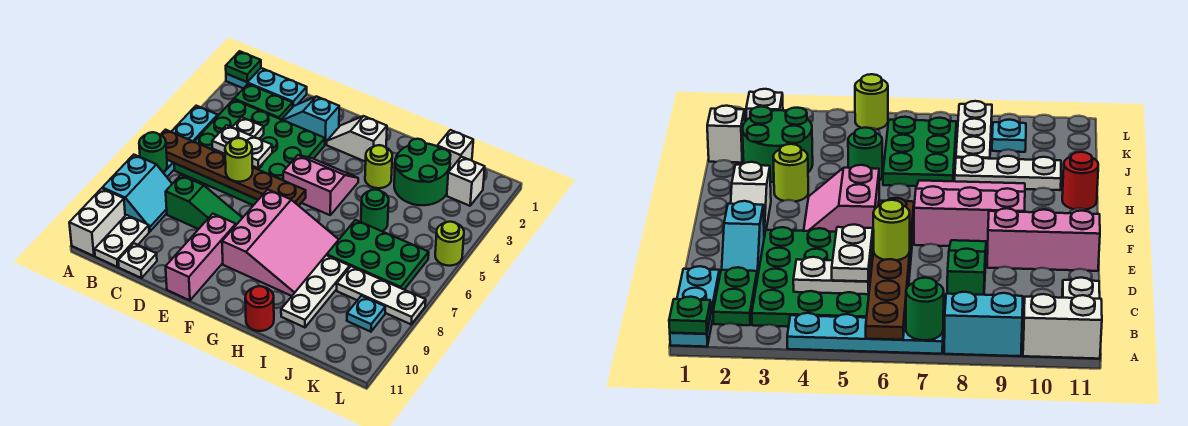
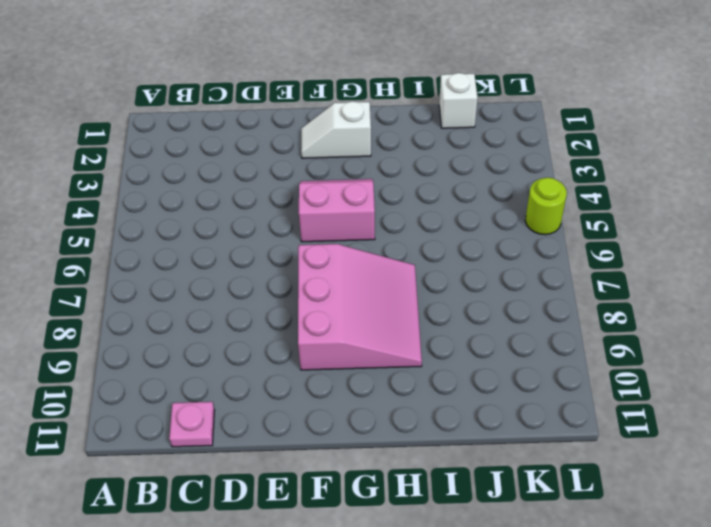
pink plate C11 level 1 -> white plate C11 level 1
none -> cyan plate A1:C1 level 1
none -> cyan plate A4:A7 level 1
none -> cyan slope A8:B9 level 1 top A
none -> white brick A10:A11 level 1

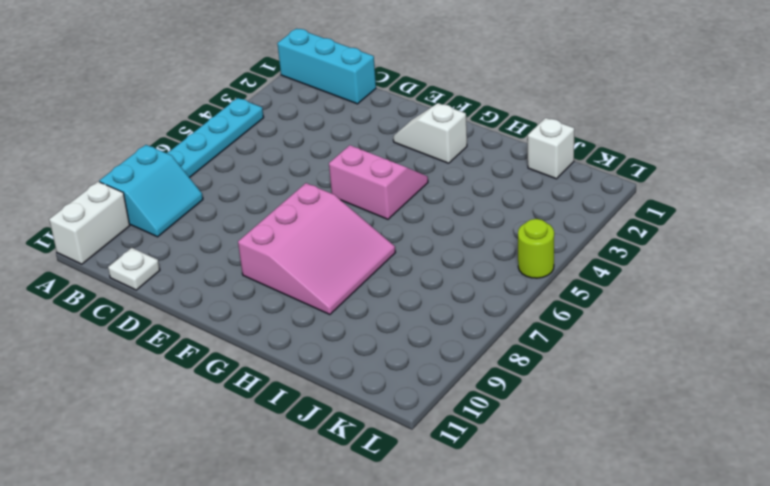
cyan brick A1:C1 level 1 -> cyan plate A1:C1 level 1
none -> green plate B2:C2 level 1
none -> green plate B3:E6 level 1
none -> white plate B10:B11 level 1
none -> green slope C8:E8 level 1 top C

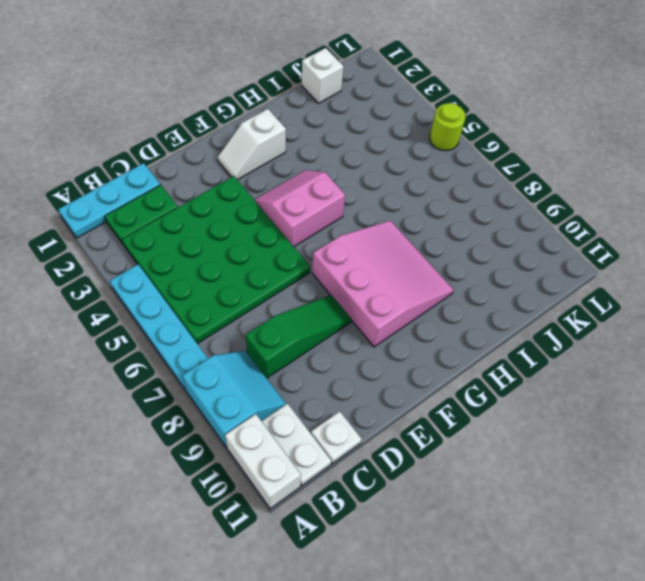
none -> cyan slope D2:E2 level 1 top E
none -> pink brick E9:E11 level 1
none -> lime round brick H3 level 1
none -> red round brick H11 level 1

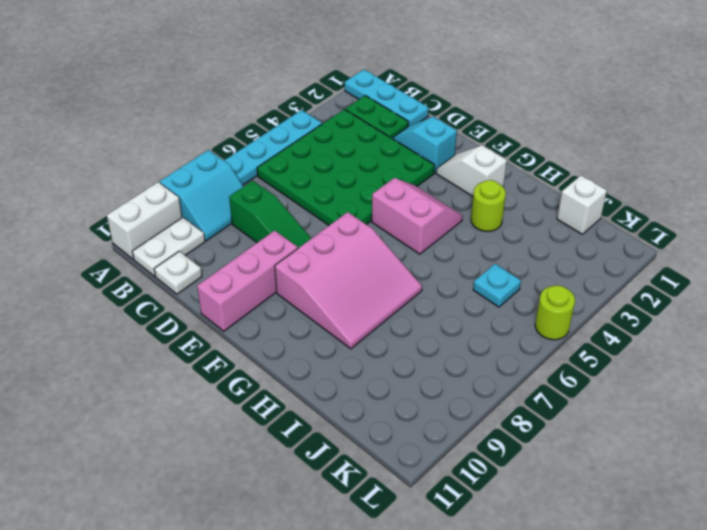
cyan plate J5 level 1 -> cyan plate K9 level 1
none -> red round brick H11 level 1
none -> green round brick I2:J3 level 1
none -> green round brick I5 level 1
none -> green plate I6:K7 level 1

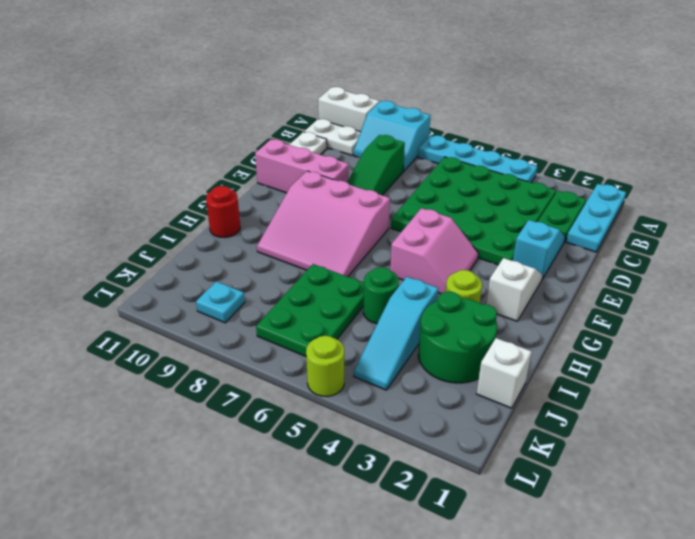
cyan slope I4:K4 level 1 top I -> none
none -> white plate I8:I10 level 1
none -> white plate J8:L8 level 1
none -> white brick K2 level 1
none -> green plate A1 level 2

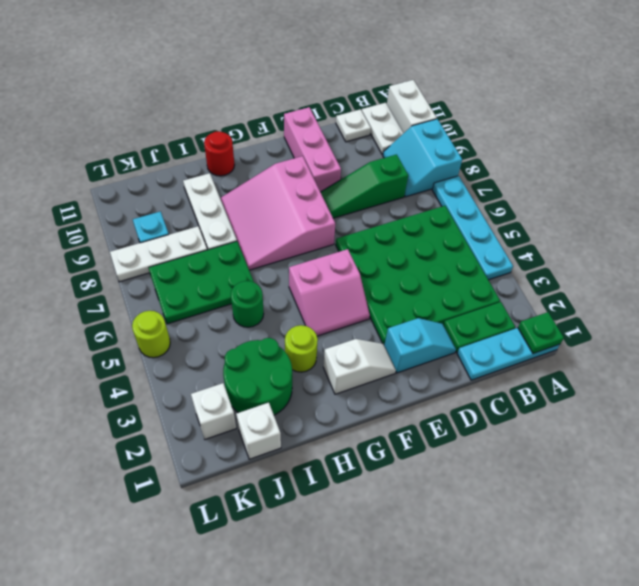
none -> brown plate A6:F6 level 2
none -> green round brick A7 level 2
none -> white plate C4:C5 level 2
none -> white plate C5:D5 level 3

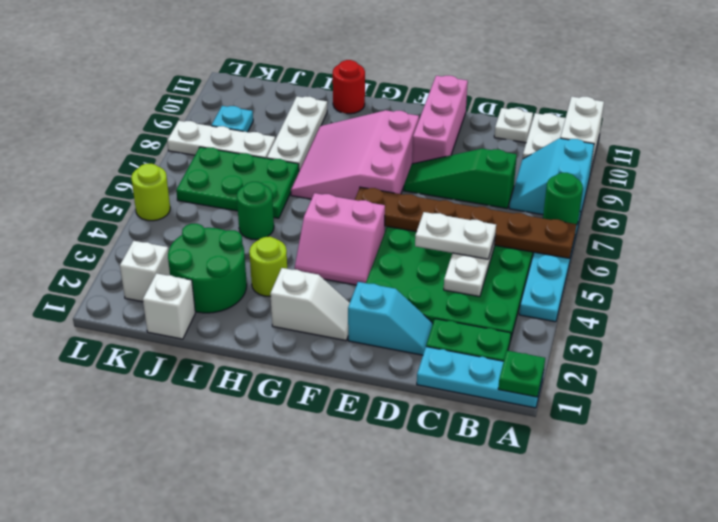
none -> lime round brick D6 level 3

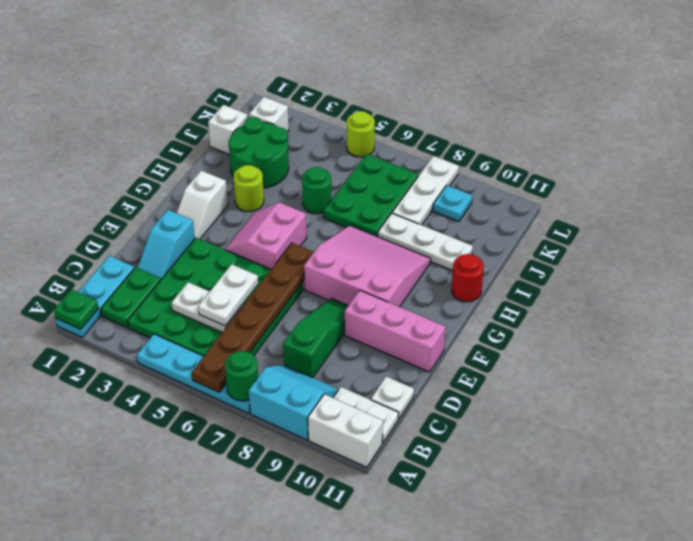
none -> lime round brick D6 level 3

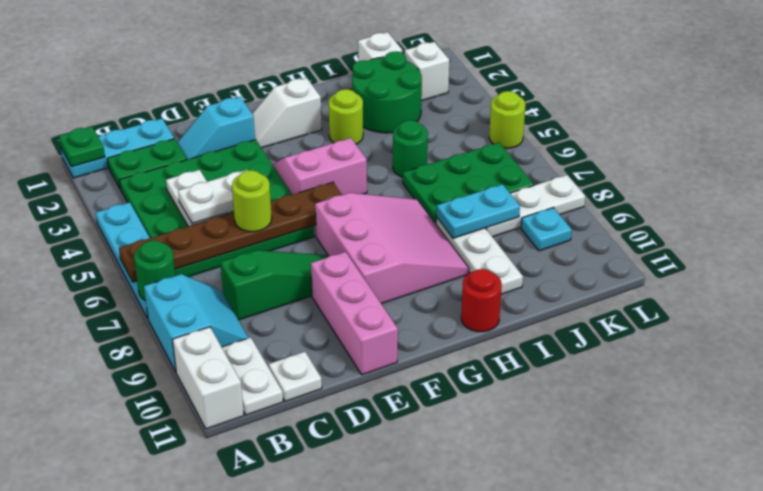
cyan plate I8:J8 level 2 -> none

